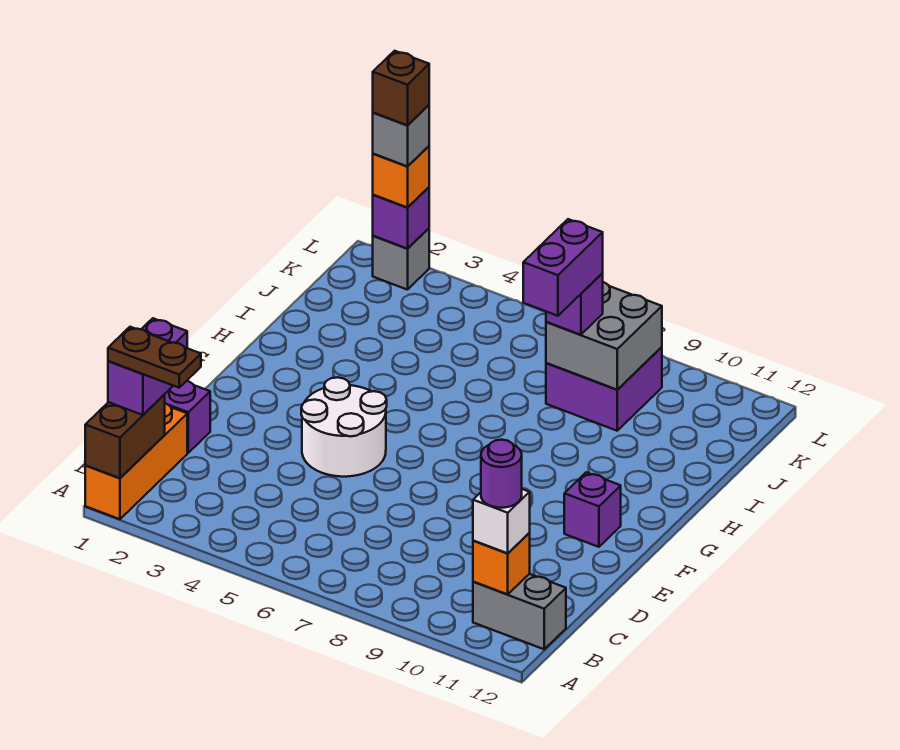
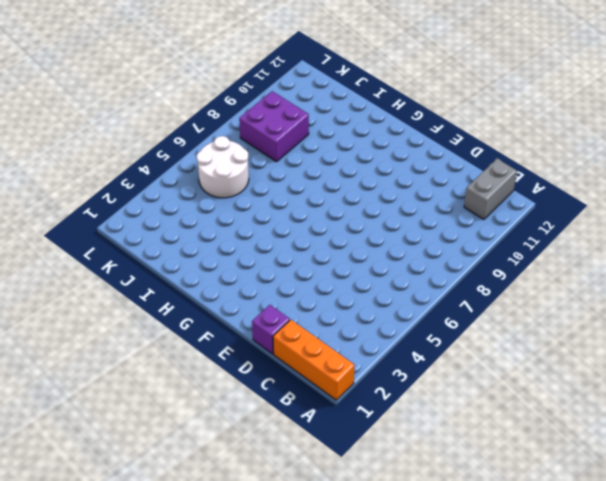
white round brick J5:K6 level 1 -> white round brick E4:F5 level 1
none -> purple brick F11 level 1
none -> grey brick L2 level 1
none -> brown brick A1:B1 level 2

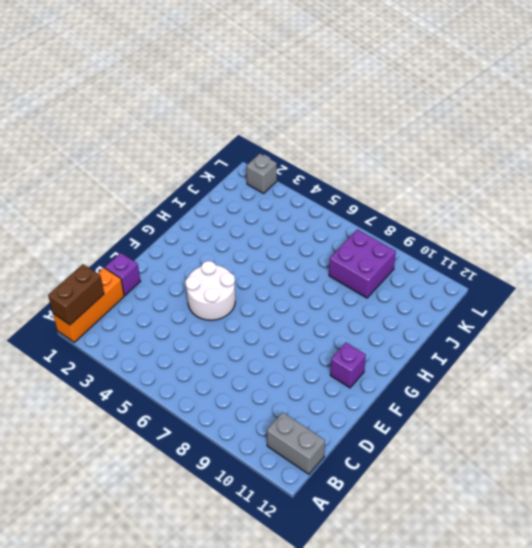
none -> orange brick B11 level 2
none -> grey brick J8:K9 level 2
none -> purple brick L2 level 2

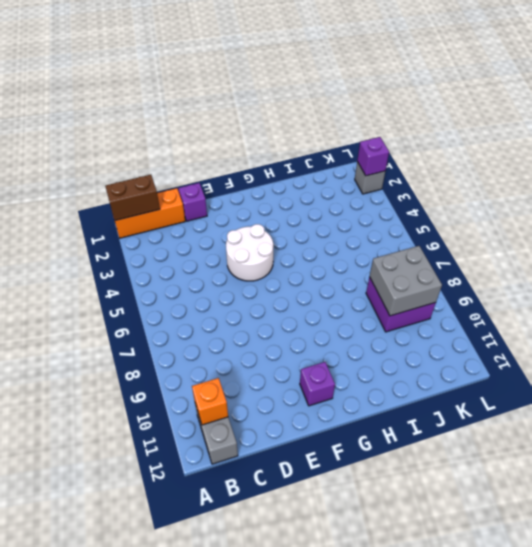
none -> purple brick B1:C1 level 3
none -> white brick B11 level 3
none -> purple brick J8 level 3

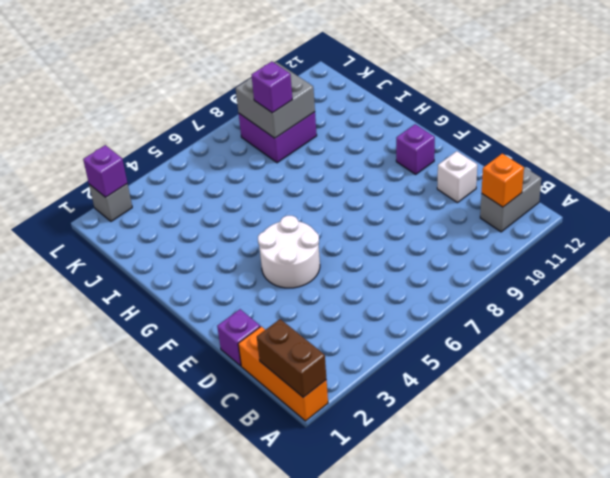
white brick D11 level 1 -> white brick B11 level 3
none -> purple brick B1:C1 level 3
none -> orange brick L2 level 3
none -> brown plate B1:B2 level 4

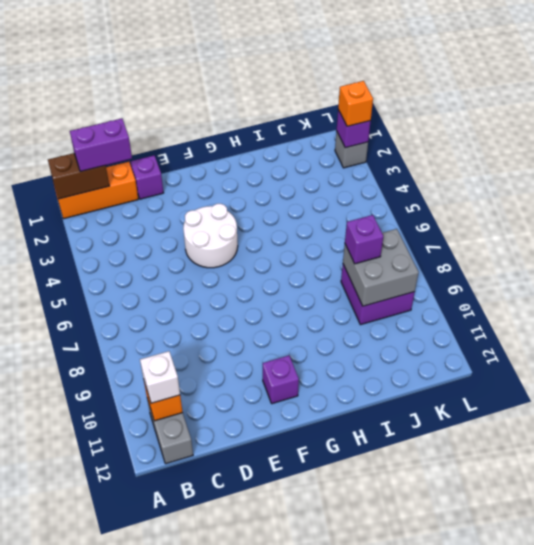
none -> brown plate B1:B2 level 4
none -> purple round brick B11 level 4
none -> purple brick I8:J8 level 4

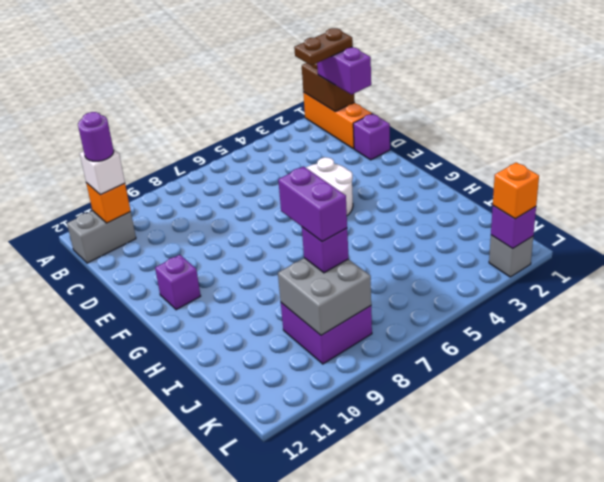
none -> grey brick L2 level 4
none -> brown brick L2 level 5

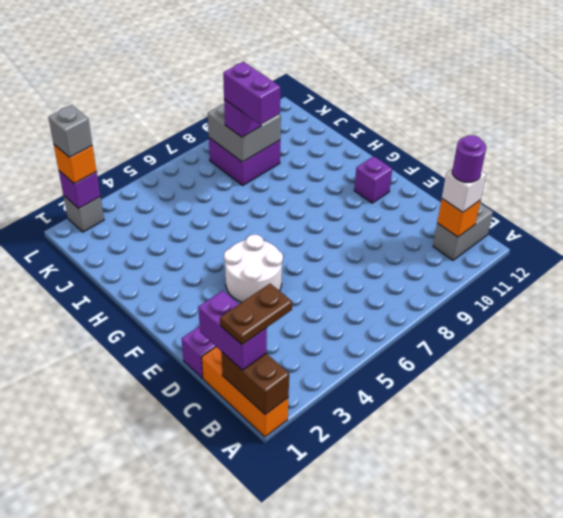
none -> brown brick L2 level 5

